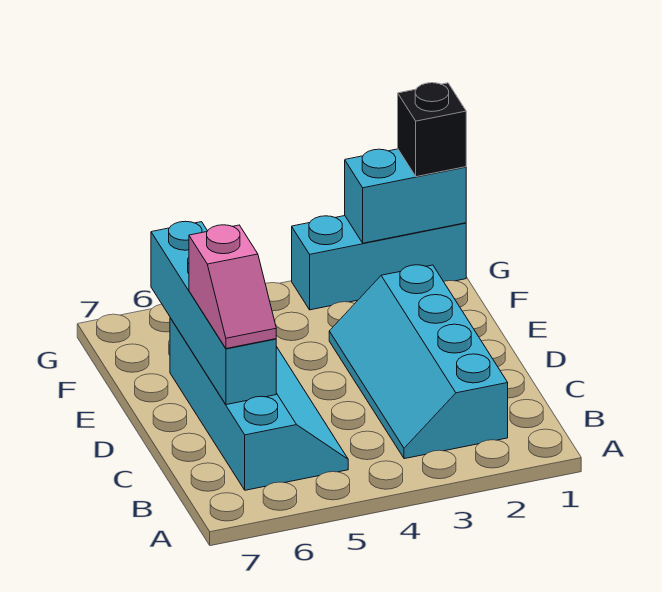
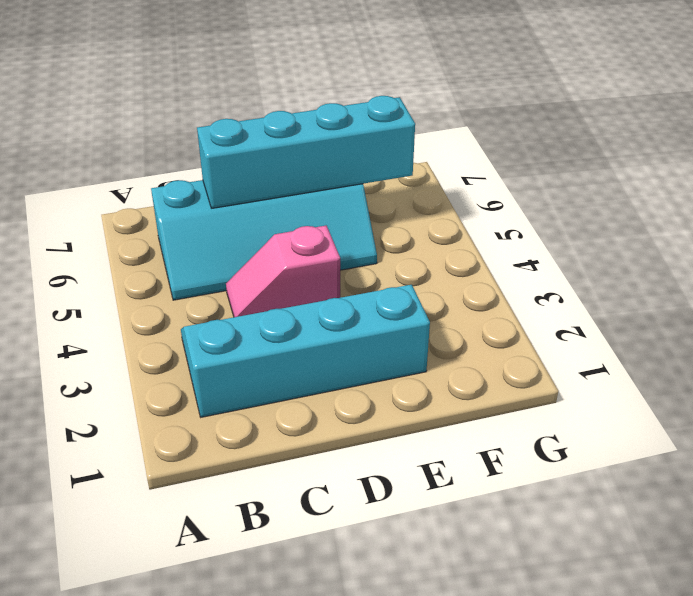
pink slope C4:D4 level 1 top D -> pink slope C6:D6 level 3 top D
none -> cyan brick G1:G3 level 1
none -> cyan brick G1:G2 level 2

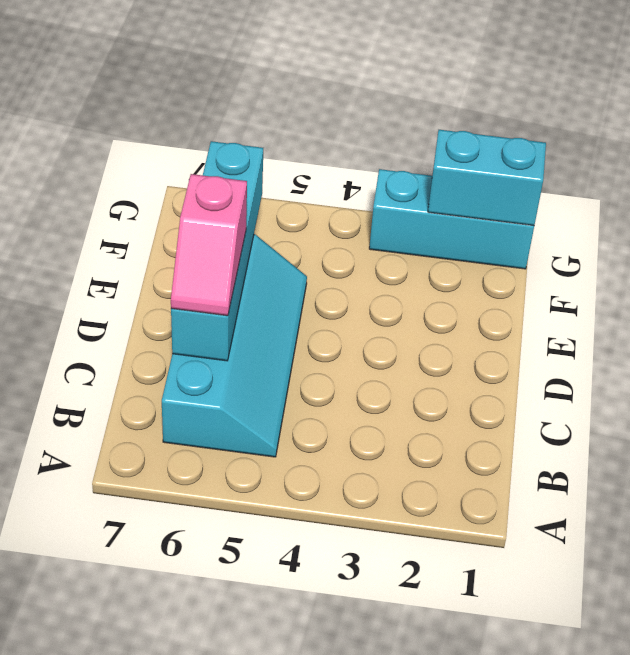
none -> cyan slope B2:E3 level 1 top 2
none -> black brick G1 level 3

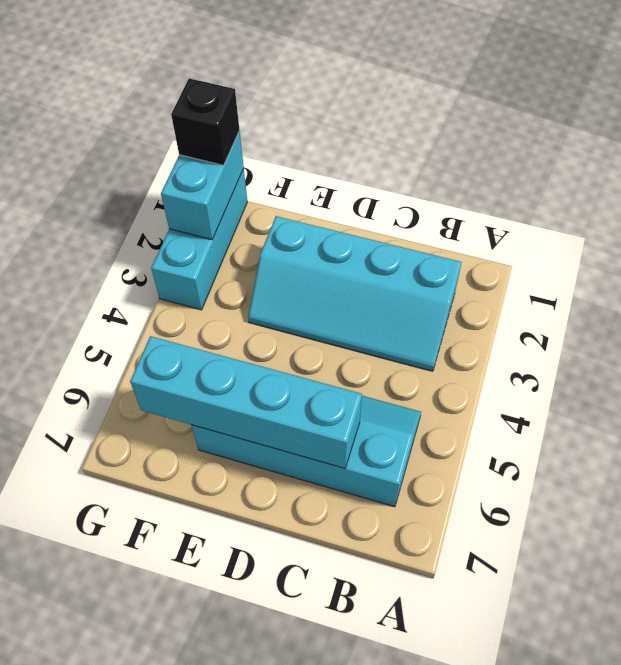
none -> pink slope C6:D6 level 3 top D

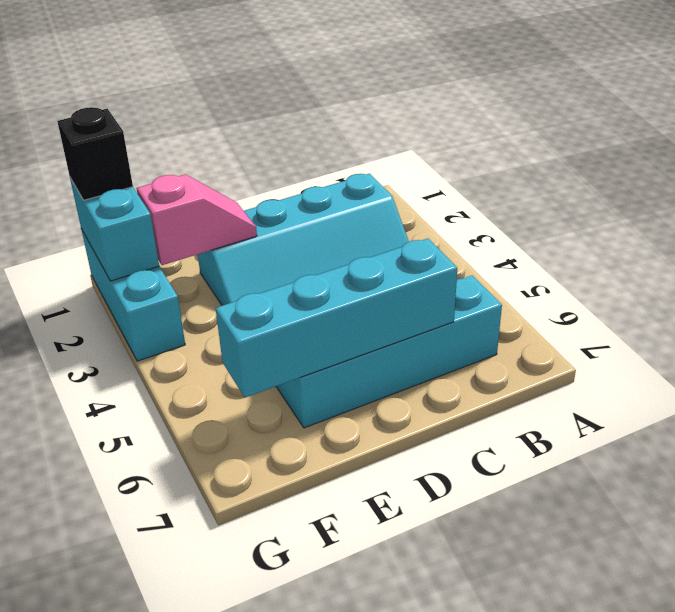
pink slope E2:F2 level 2 top F -> pink slope C6:D6 level 3 top D

